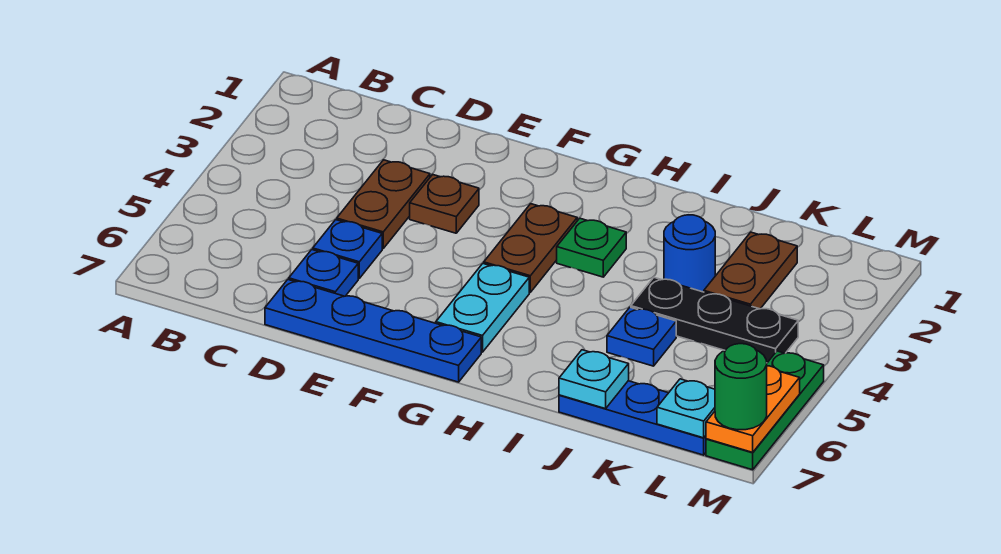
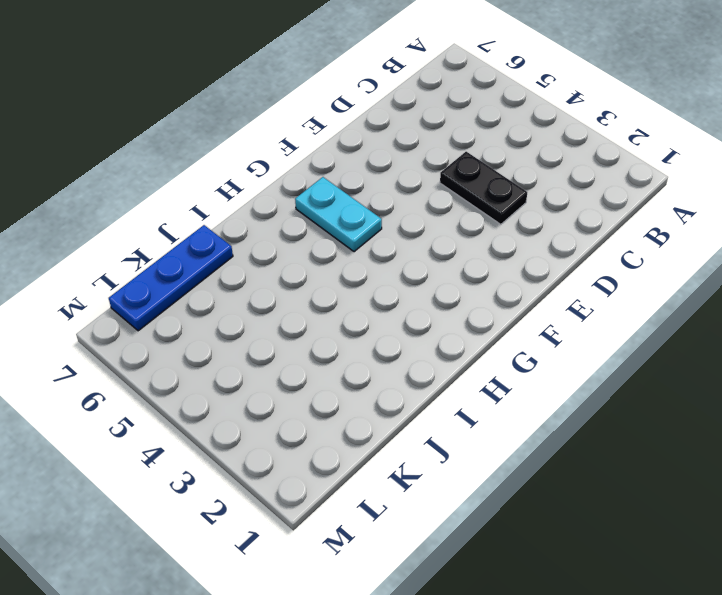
black plate D3:D4 level 1 -> brown plate D3:D4 level 1
none -> blue plate D5 level 1
none -> blue plate D6 level 1
none -> blue plate D7:G7 level 1

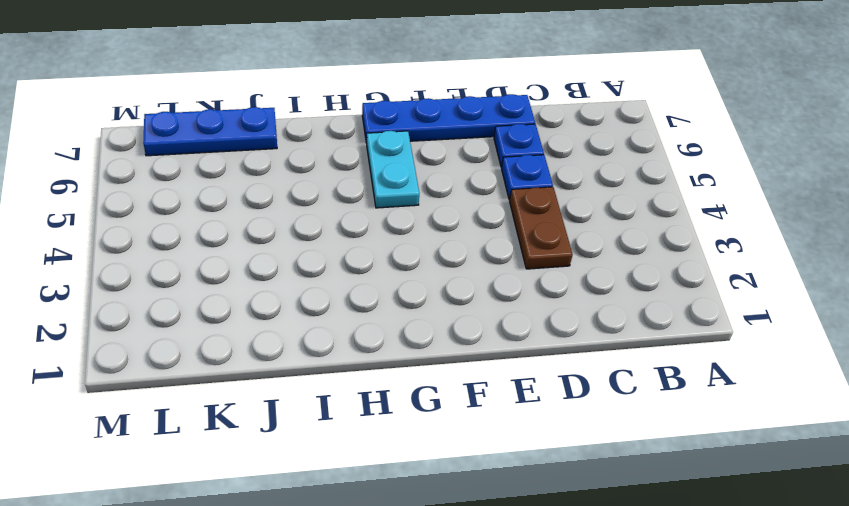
none -> brown plate E3 level 1
none -> brown plate G3:G4 level 1
none -> green plate H3 level 1

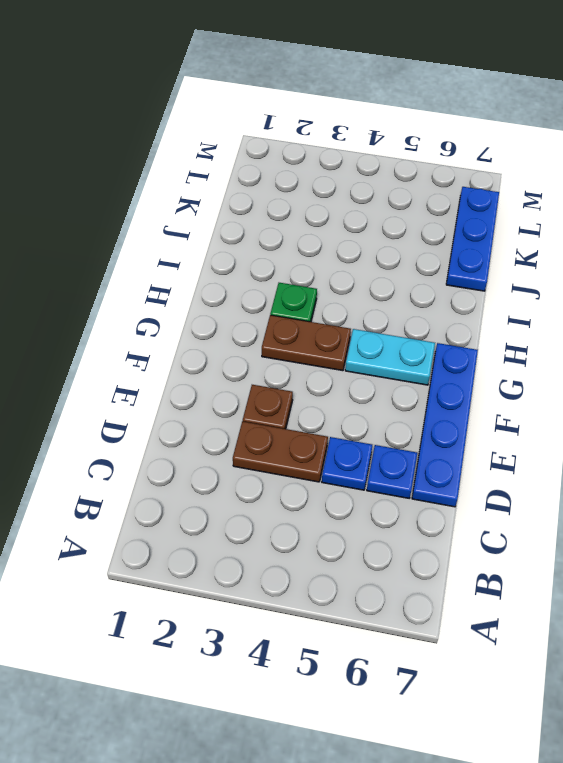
none -> blue round brick J3 level 1
none -> black plate J4:L4 level 1
none -> blue plate J5 level 1

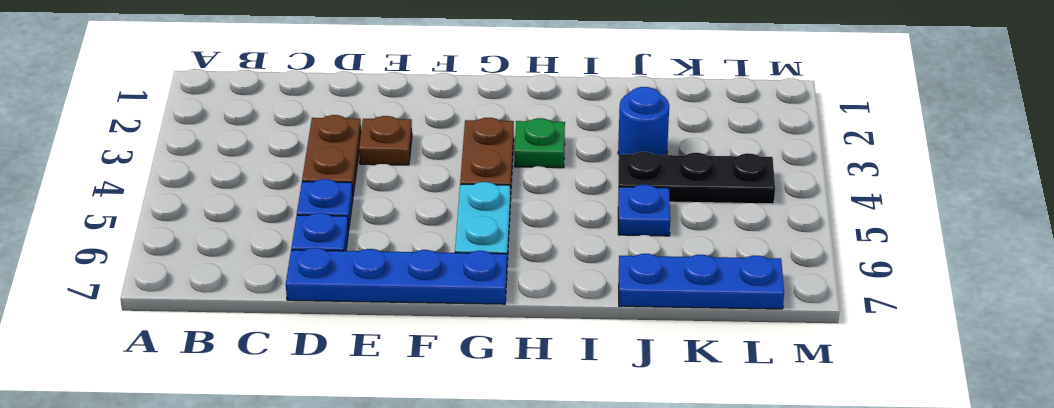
none -> brown plate K2:K3 level 1
none -> green plate M5:M7 level 1
none -> cyan plate J7 level 2

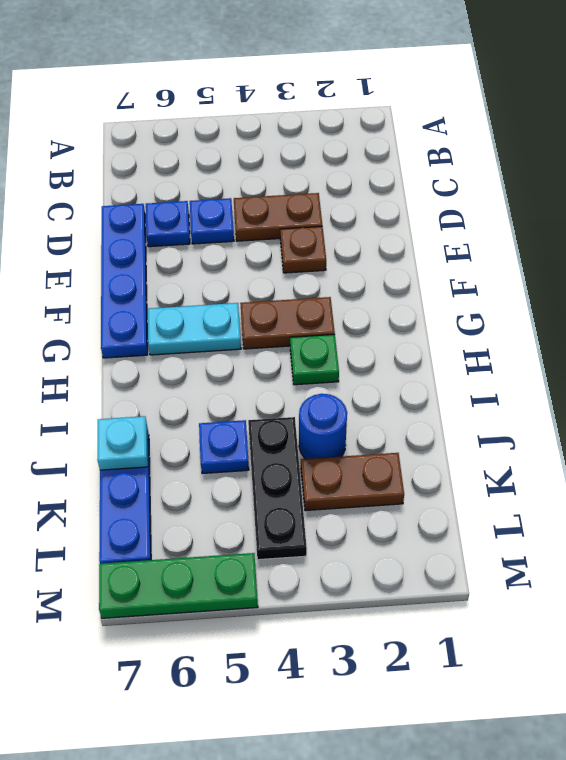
none -> cyan plate L7 level 2
none -> orange plate M6:M7 level 2
none -> green round brick M7 level 3

